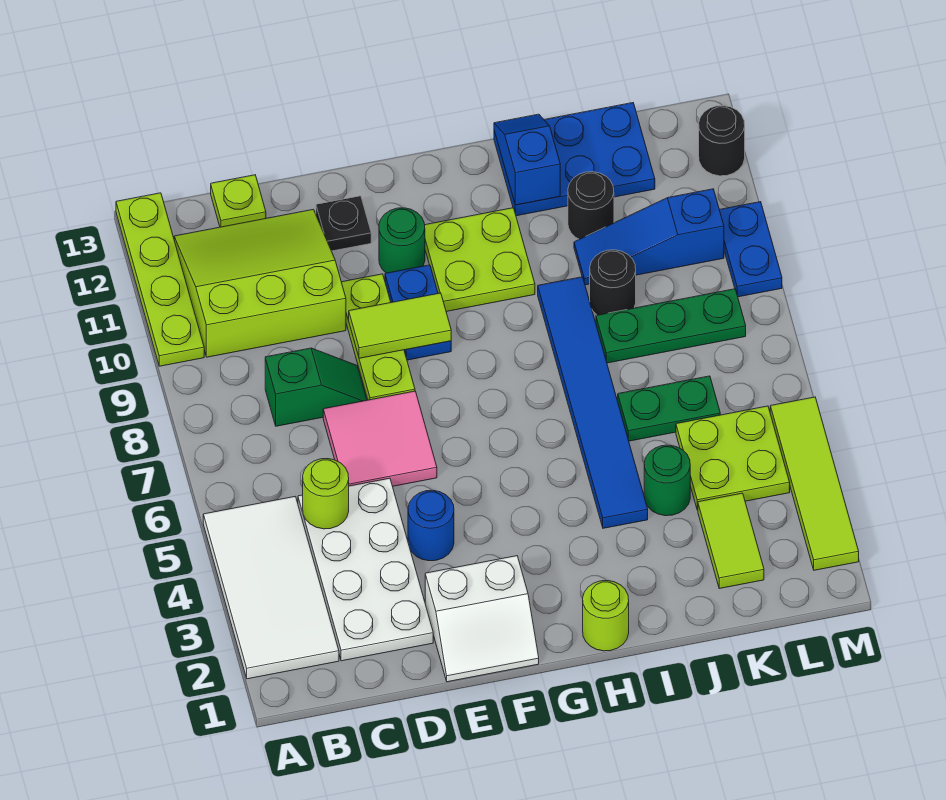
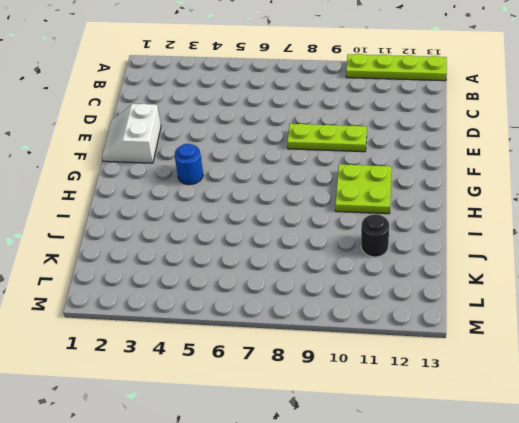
blue round brick G4 level 1 -> blue round brick E4 level 1
none -> white tile A2:B5 level 1
none -> lime slope B10:D12 level 1 top 10
none -> white plate C2:D5 level 1
none -> green slope C8:D8 level 1 top C

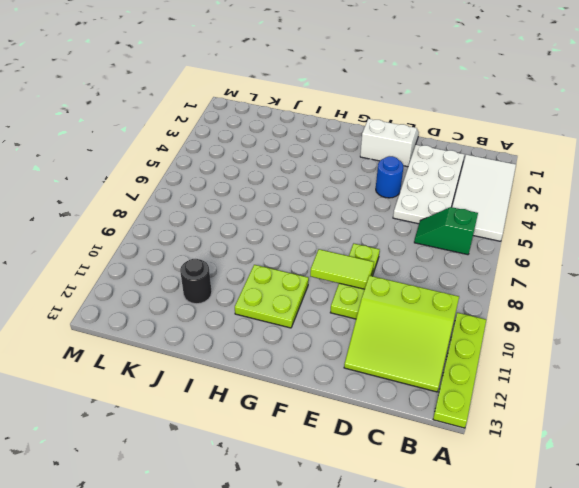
green slope B6:C6 level 1 top B -> green slope C8:D8 level 1 top C
none -> lime plate C13 level 1
none -> pink tile D6:E7 level 1
none -> black plate E12 level 1
none -> blue plate F9:F10 level 1

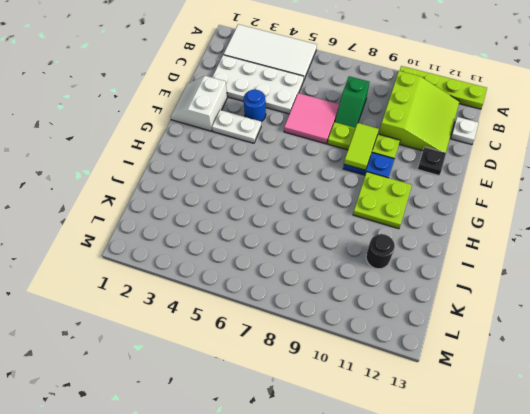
white plate C13 level 1 -> lime plate C13 level 1
white plate F3:F4 level 1 -> none
none -> green round brick F11 level 1
none -> lime round brick H1 level 1
none -> blue tile I4:I9 level 1
none -> blue plate I12:K13 level 1

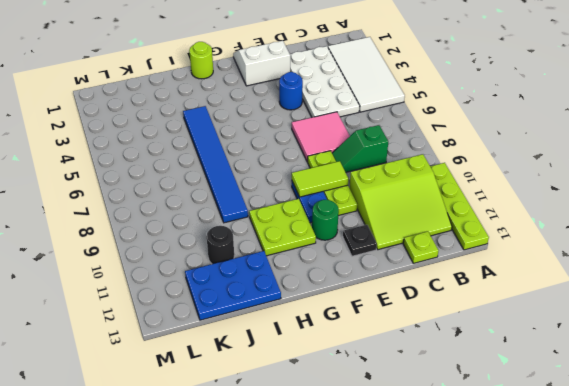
none -> green round brick J4 level 1
none -> green plate J6:K6 level 1
none -> green plate J8:L8 level 1
none -> black round brick J9 level 1

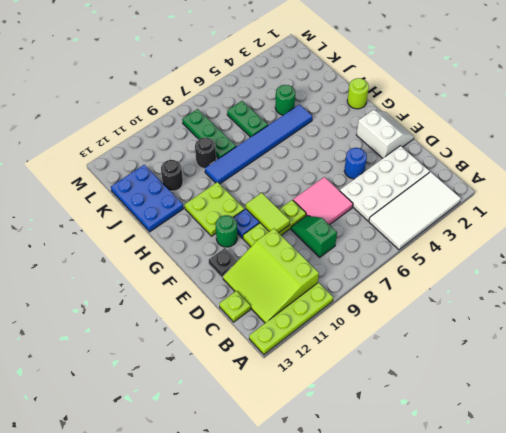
none -> blue slope J10:L10 level 1 top L
none -> lime tile K2:K3 level 1
none -> lime plate K4:L5 level 1
none -> lime tile M2:M5 level 1

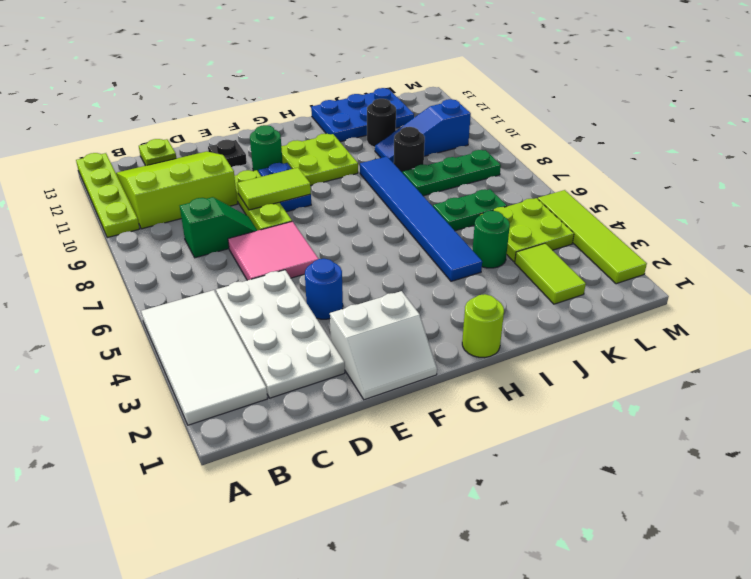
none -> blue plate M9:M10 level 1
none -> black round brick M12 level 1
none -> lime round brick C5 level 2
none -> blue slope I12:I13 level 2 top 12

